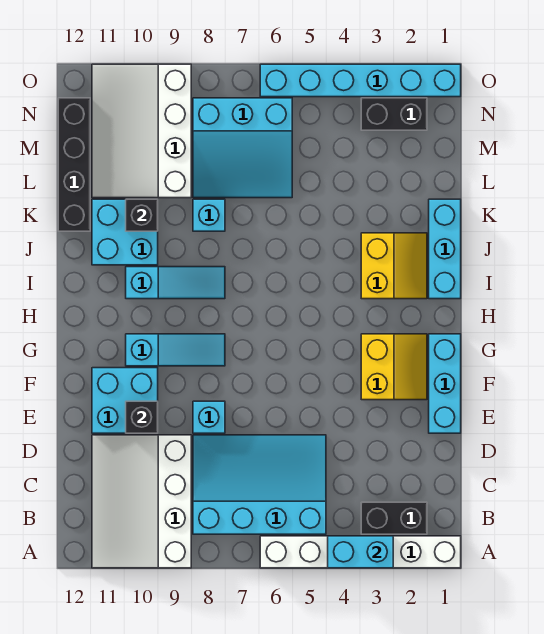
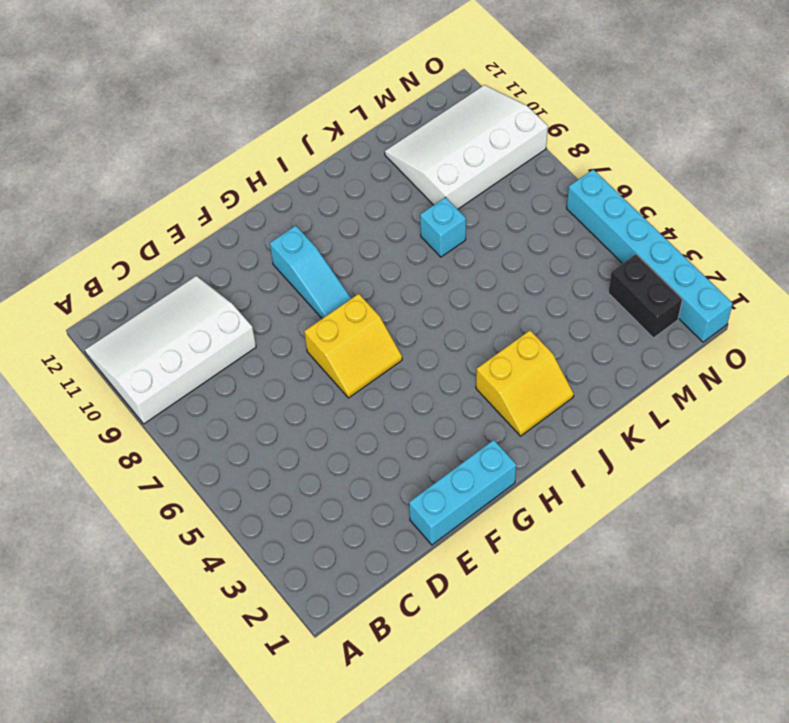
yellow slope F6:G7 level 1 top 7 -> yellow slope F2:G3 level 1 top 3
none -> white brick A1:A6 level 1
none -> black brick B2:B3 level 1
none -> cyan slope B5:D8 level 1 top B

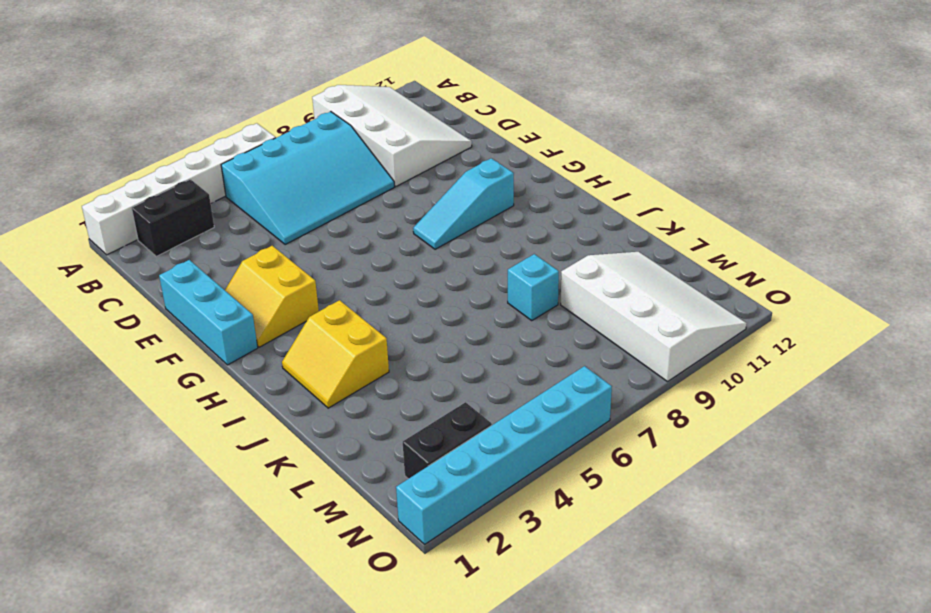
none -> cyan brick E8 level 1
none -> cyan brick E10:F11 level 1
none -> cyan brick I1:K1 level 1

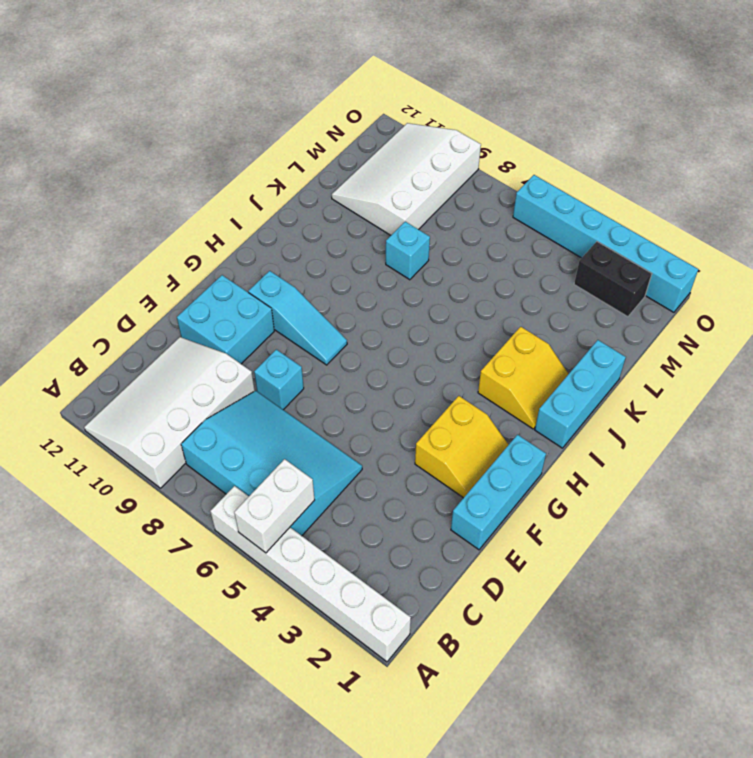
white brick A5:B5 level 2 -> none
none -> black brick B2:B3 level 1
none -> cyan slope I8:I10 level 1 top 10
none -> cyan brick J10:K11 level 1

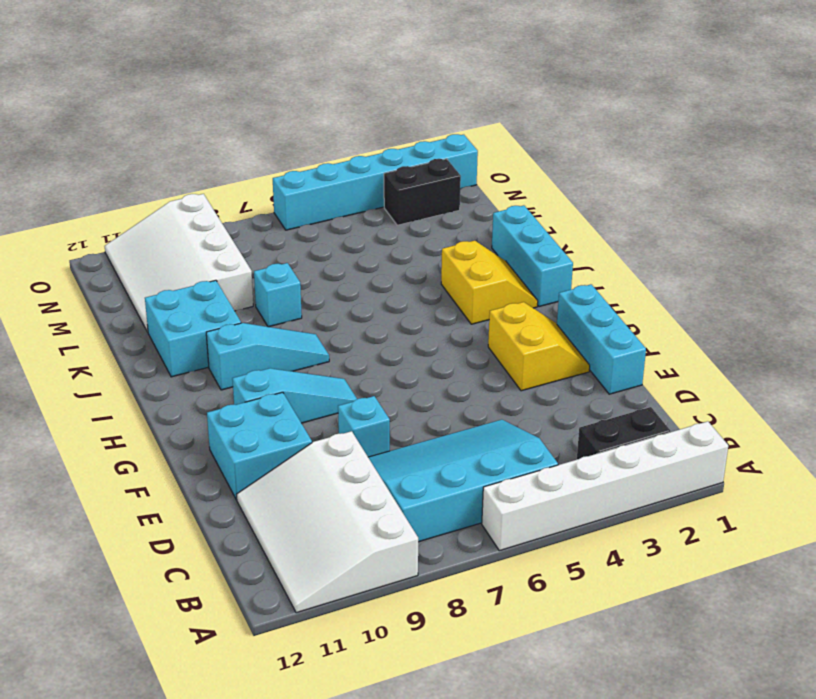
none -> black brick K12:N12 level 1
none -> cyan slope L6:N8 level 1 top N
none -> cyan brick A3:A4 level 2

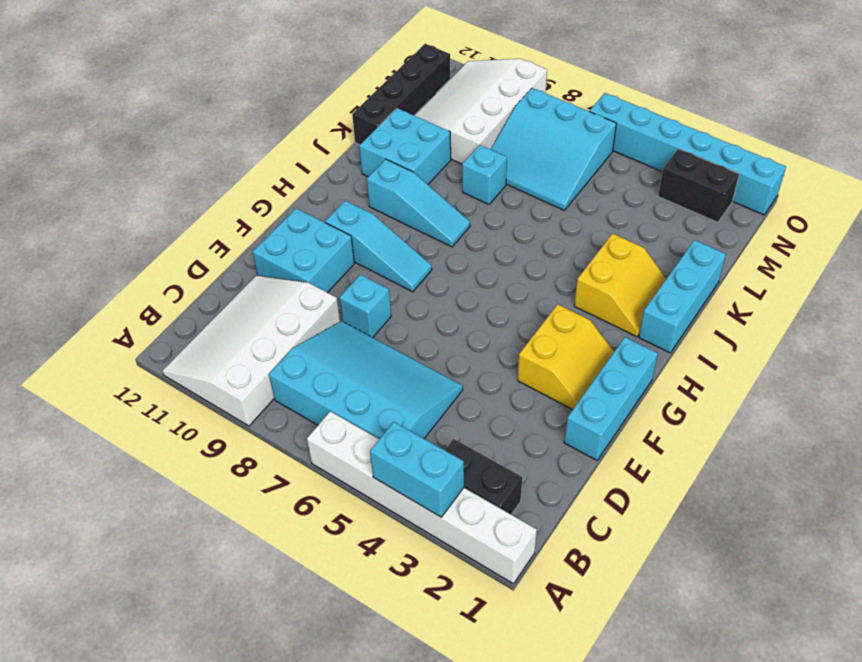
none -> black brick E10 level 2
none -> black brick K10 level 2

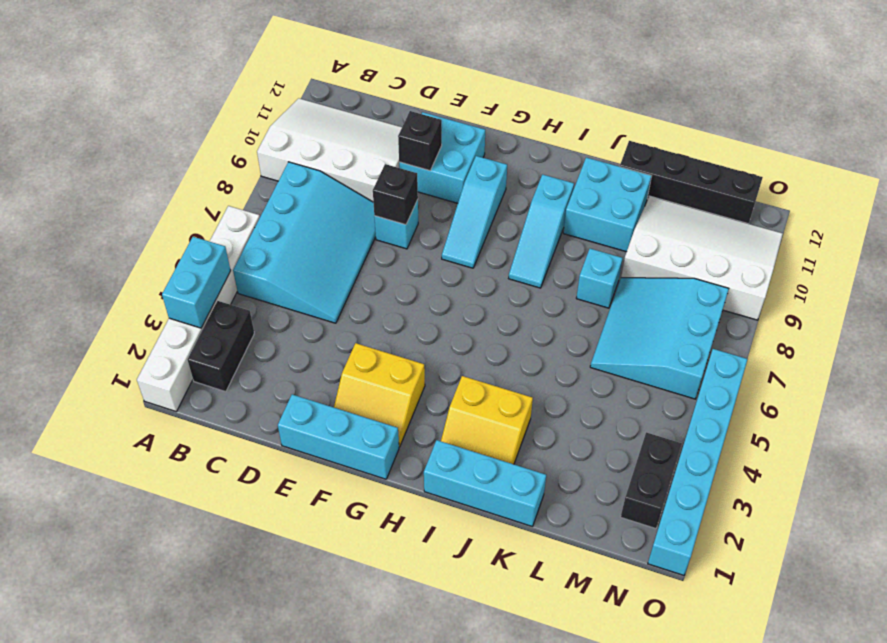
black brick E8 level 2 -> black brick K10 level 2

